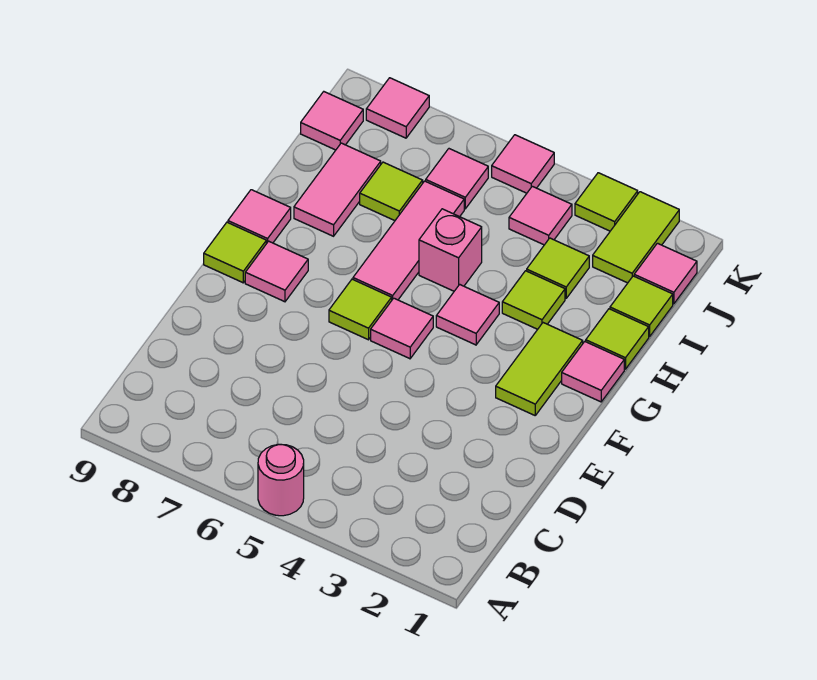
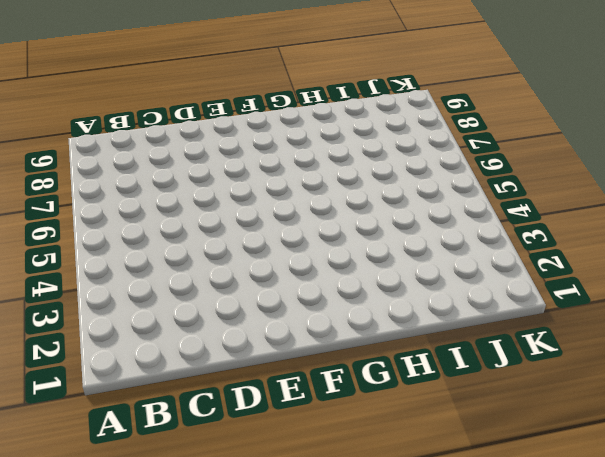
none -> pink round brick A5 level 1
none -> lime tile F2:G2 level 1
none -> pink tile F5 level 1

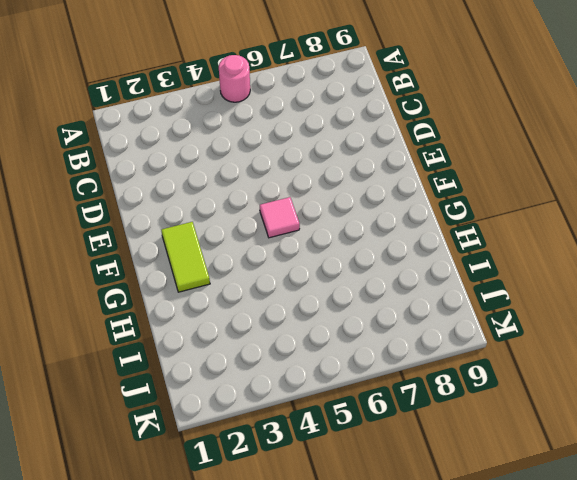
none -> lime tile F6 level 1
none -> pink tile F8 level 1
none -> lime tile F9 level 1

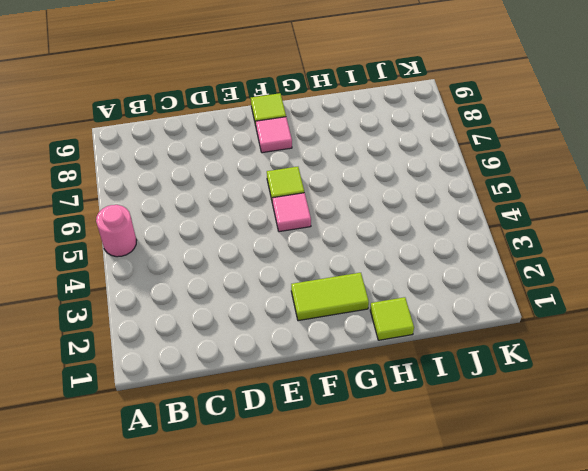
none -> pink tile G1 level 1
none -> pink tile G4 level 1
none -> pink tile G6:I6 level 1

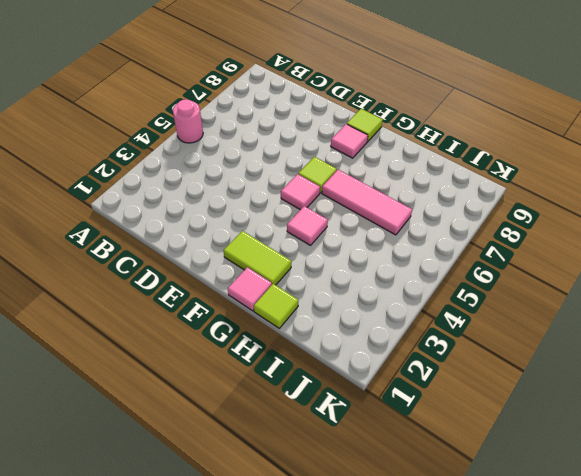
none -> pink tile G9 level 1
none -> lime tile H3 level 1
none -> pink brick H5 level 1

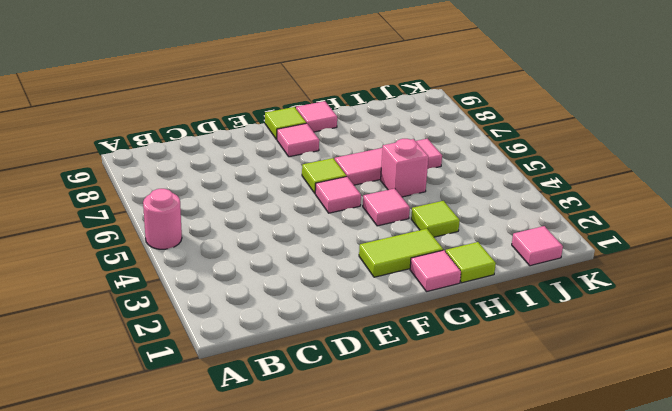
none -> pink tile H8:I8 level 1
none -> lime tile I1 level 1
none -> lime tile I3 level 1

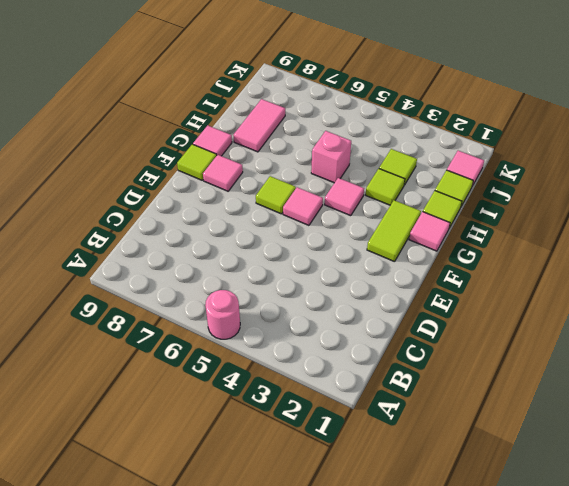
none -> pink tile G6:I6 level 1
none -> lime tile I7 level 1
none -> lime tile J2:K2 level 1

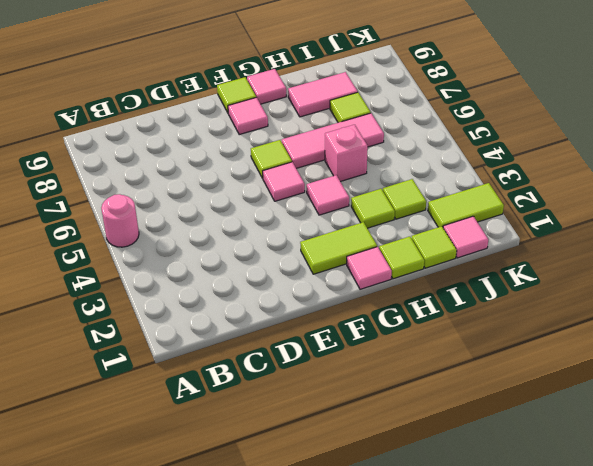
none -> pink tile J4 level 1
none -> pink tile J6 level 1
none -> pink tile J9 level 1

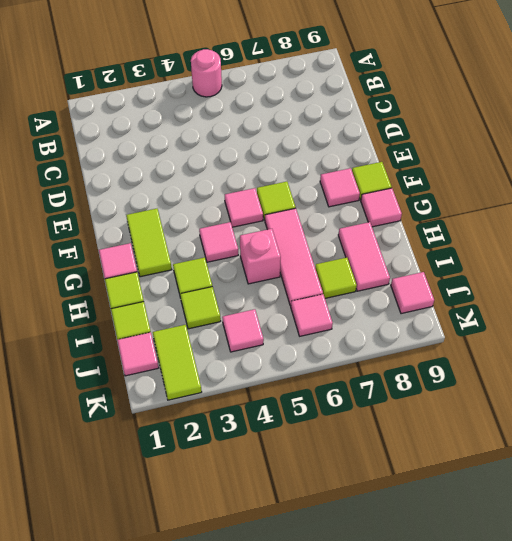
none -> lime tile K3 level 1
none -> pink tile K5 level 1
none -> pink tile K8 level 1

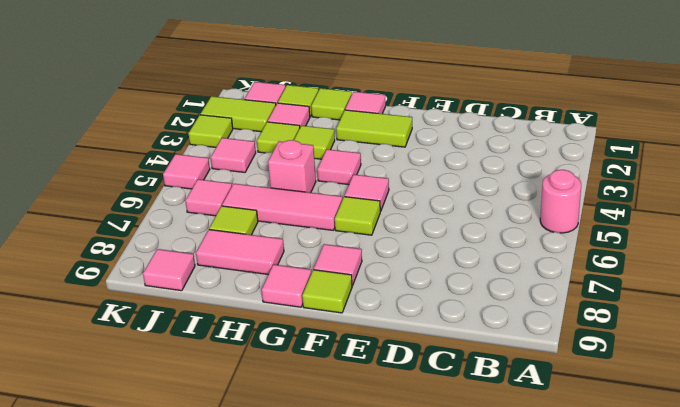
pink tile I2 level 1 -> pink tile K8 level 1

